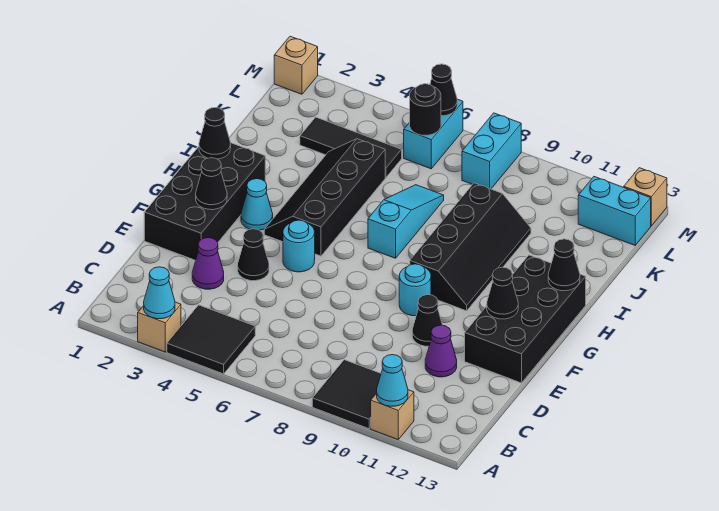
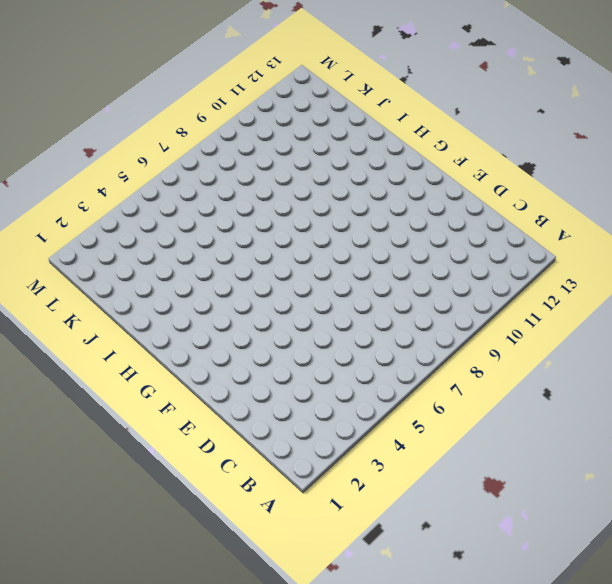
none -> tan brick A3 level 1
none -> black tile A4:B5 level 1
none -> black tile A9:B10 level 1
none -> tan brick A11 level 1

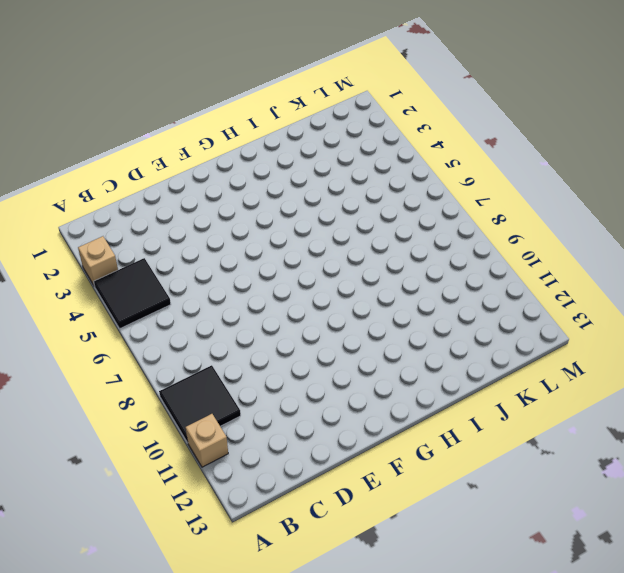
none -> purple cone D3 level 1
none -> purple cone D11 level 1
none -> black brick E1:H2 level 1
none -> black cone E4 level 1

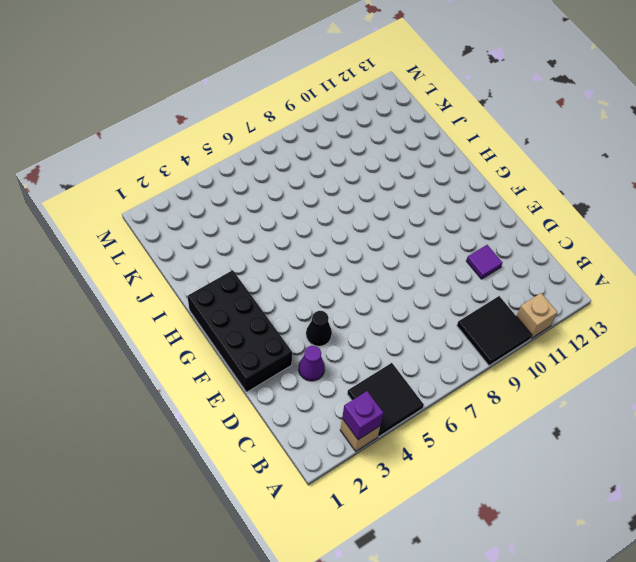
purple brick A3 level 2 -> cyan cone A3 level 2
purple tile D11 level 1 -> purple cone D11 level 1
none -> black cone E10 level 1
none -> black brick E12:H13 level 1
none -> cyan round brick F5 level 1
none -> cyan round brick F9 level 1

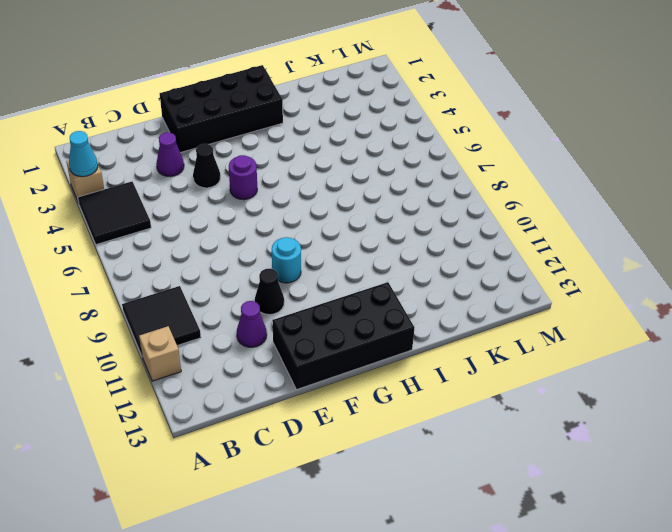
purple round brick F5 level 1 -> cyan round brick F5 level 1
none -> cyan cone G3 level 1
none -> black slope G4:J5 level 1 top 5
none -> black slope G9:J10 level 1 top 9
none -> cyan slope H7:J7 level 1 top H

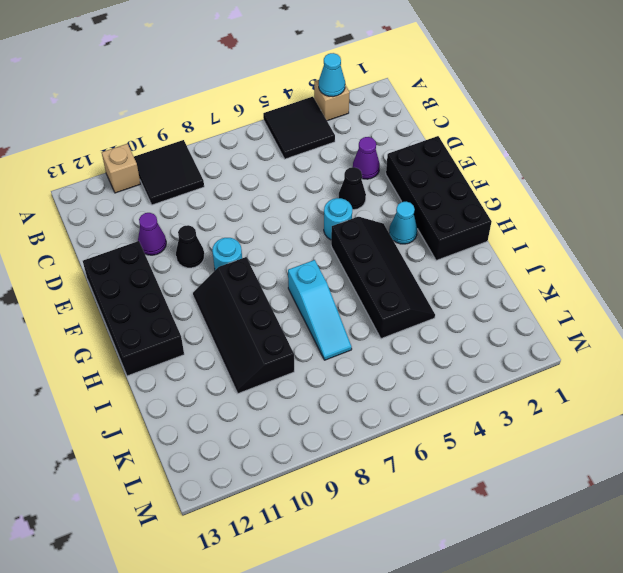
none -> black tile K3:K5 level 1
none -> cyan brick L6:M6 level 1
none -> cyan brick L8:M8 level 1
none -> cyan brick L12:L13 level 1

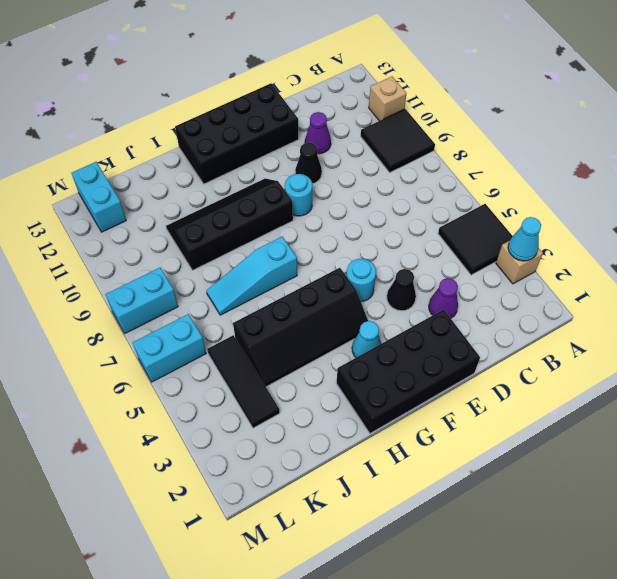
none -> tan brick M1 level 1
none -> tan brick M13 level 1
none -> cyan cone A11 level 2
none -> black cone F2 level 2

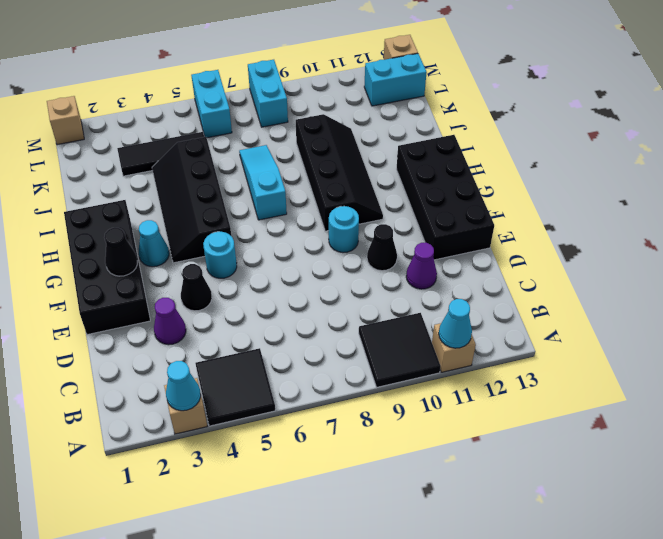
none -> black cone F12 level 2
none -> black cone H1 level 2
none -> black cone H13 level 2
none -> black round brick L6 level 2

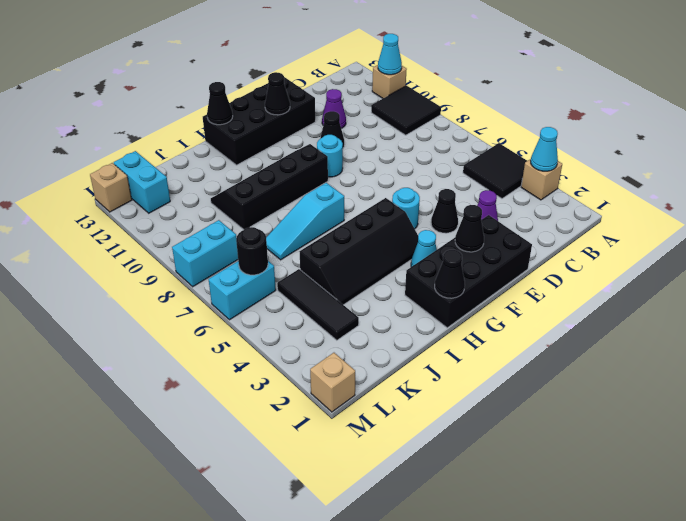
none -> black cone M6 level 2

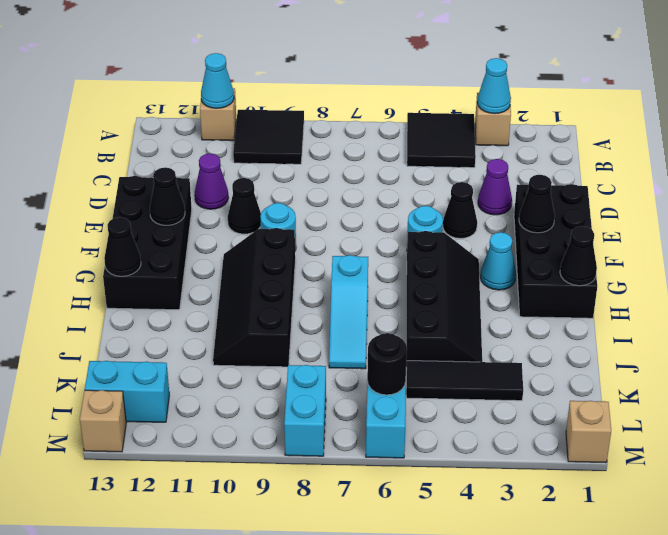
none -> black cone M6 level 2

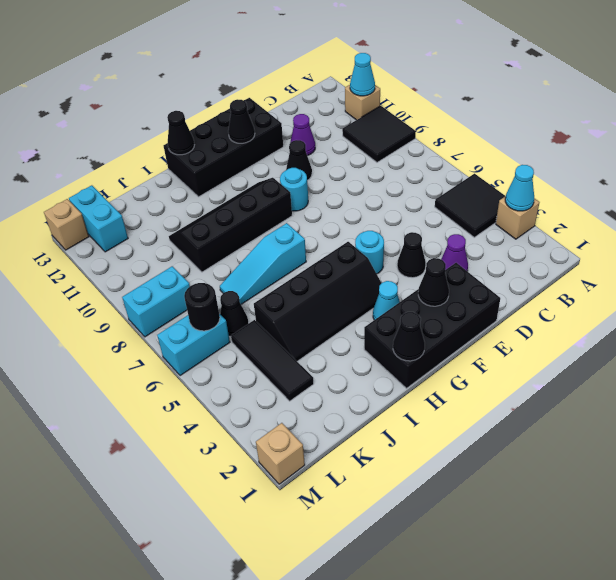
black cone K6 level 1 -> black cone M6 level 2

